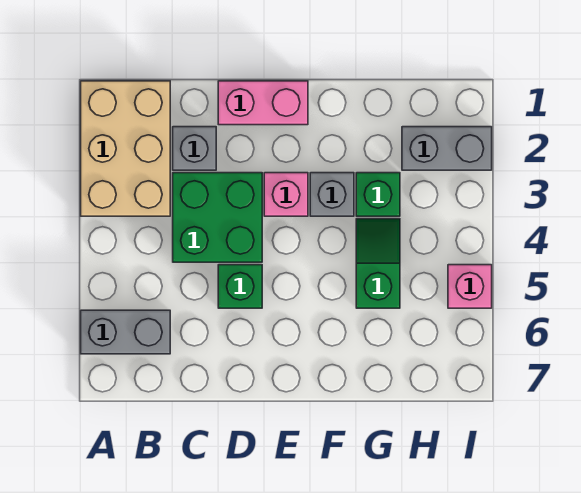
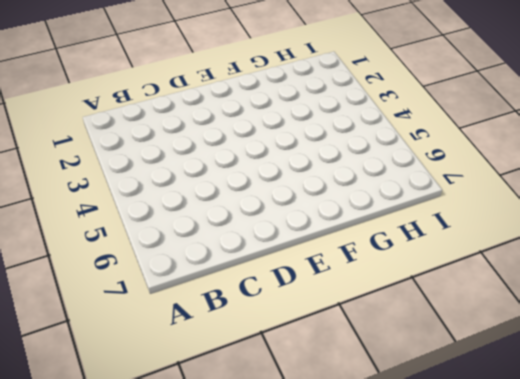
none -> tan brick A1:B3 level 1
none -> grey brick A6:B6 level 1
none -> grey brick C2 level 1

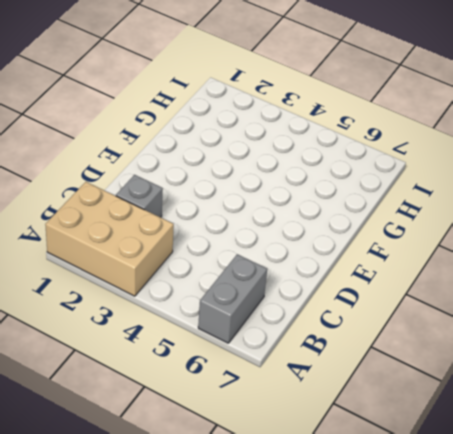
none -> green brick C3:D4 level 1
none -> pink brick D1:E1 level 1
none -> green brick D5 level 1

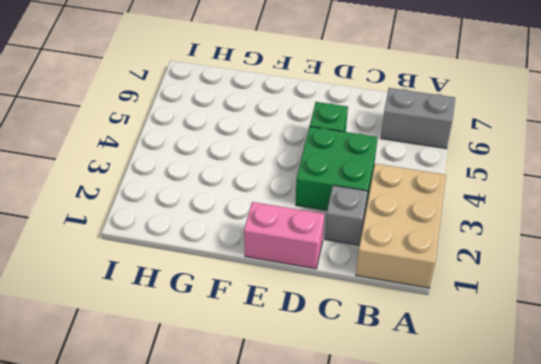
none -> pink brick E3 level 1
none -> grey brick F3 level 1
none -> green brick G3 level 1

